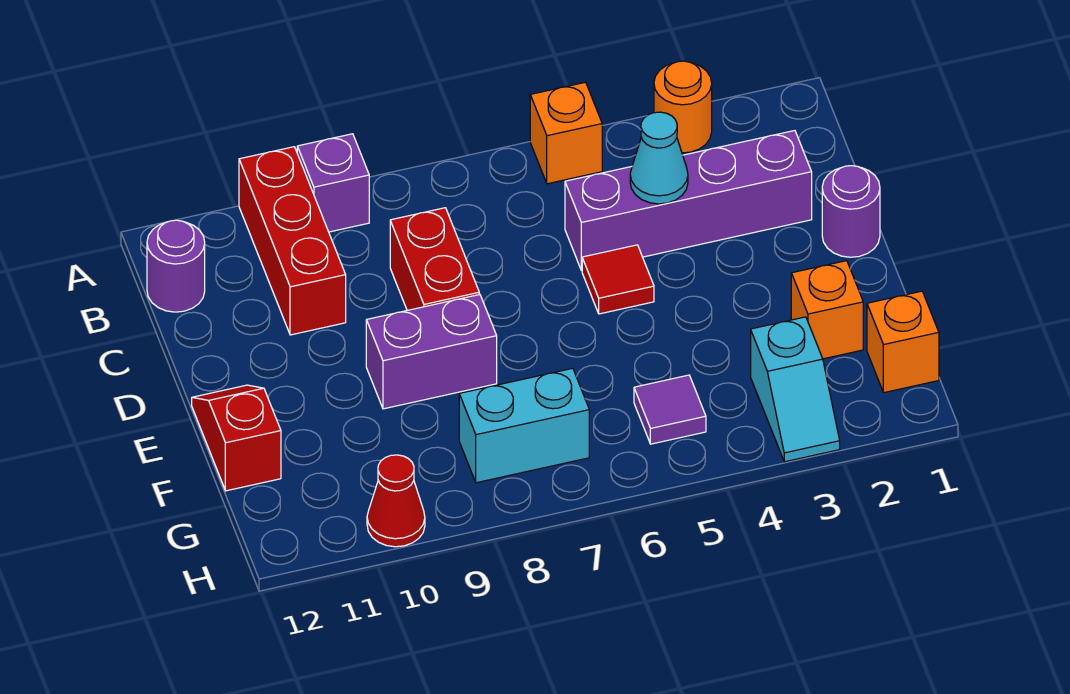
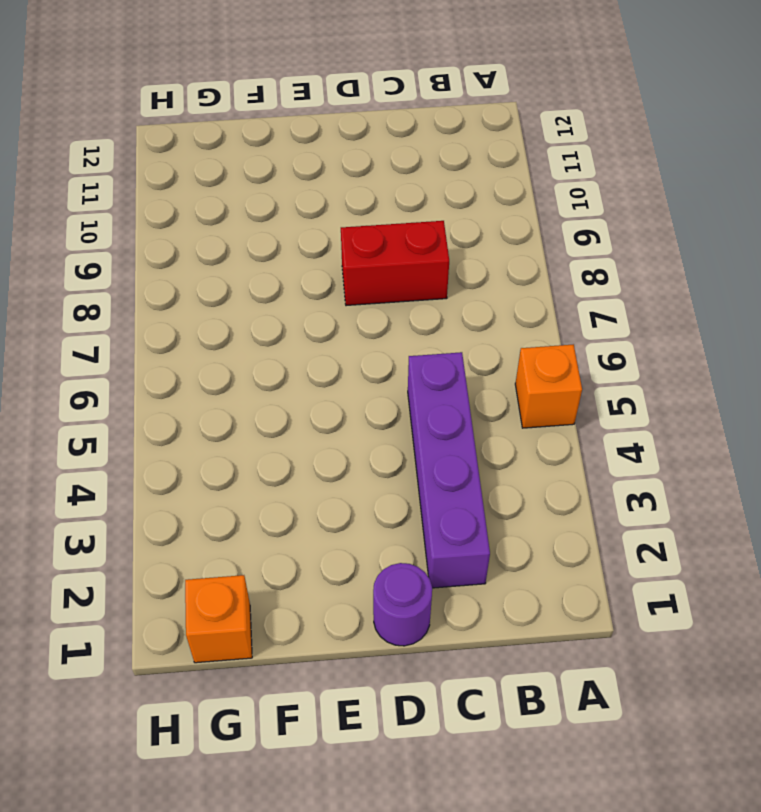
none -> orange round brick A3 level 1
none -> purple brick A9 level 1
none -> red brick A10:C10 level 1

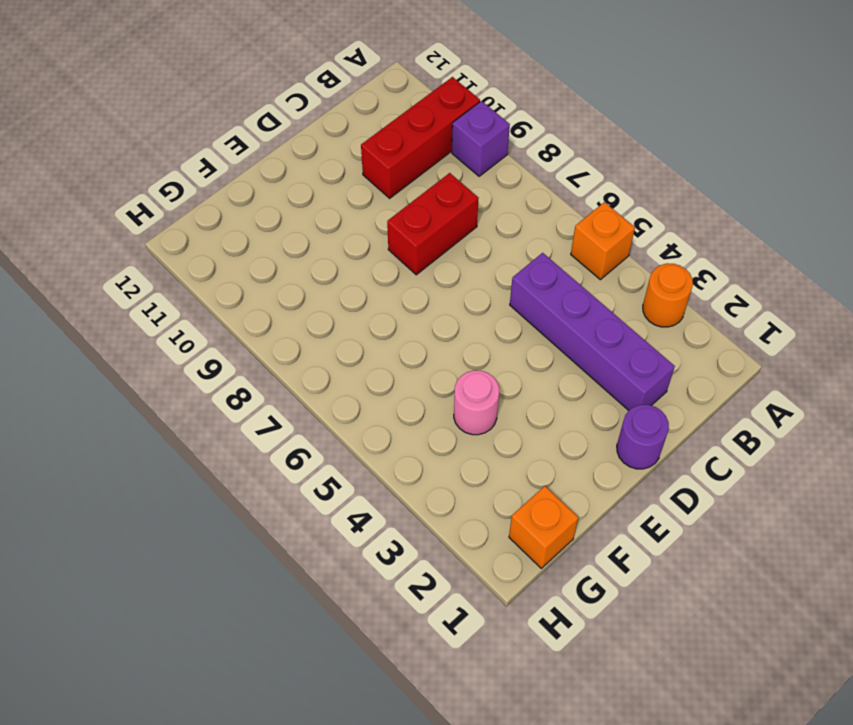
pink round brick F4 level 1 -> none
none -> purple round brick B12 level 1
none -> red tile D5 level 1
none -> purple brick E8:E9 level 1

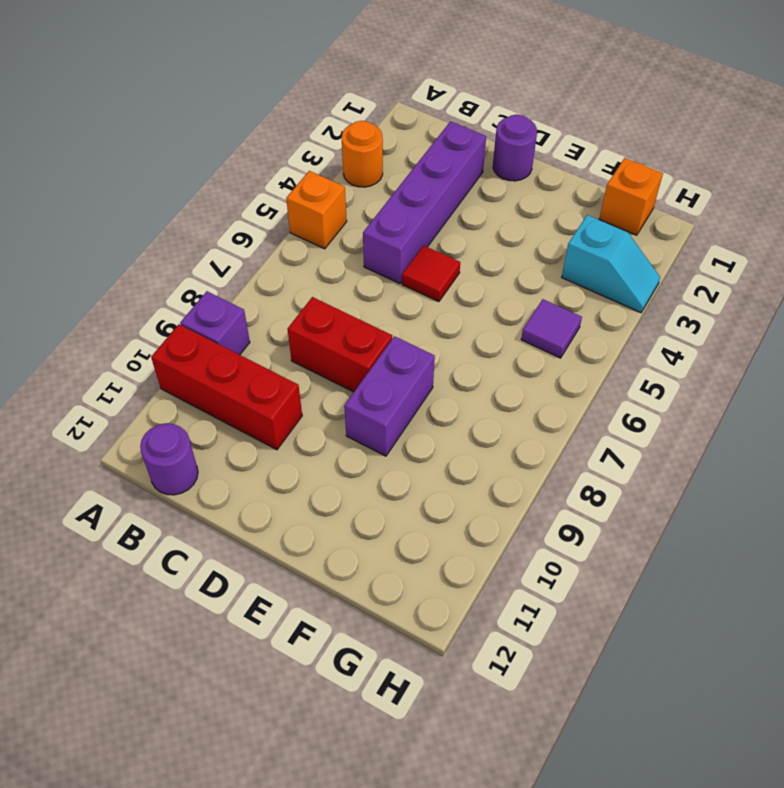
none -> red slope E12:F12 level 1 top F
none -> orange brick F2 level 1
none -> cyan brick G7:G8 level 1

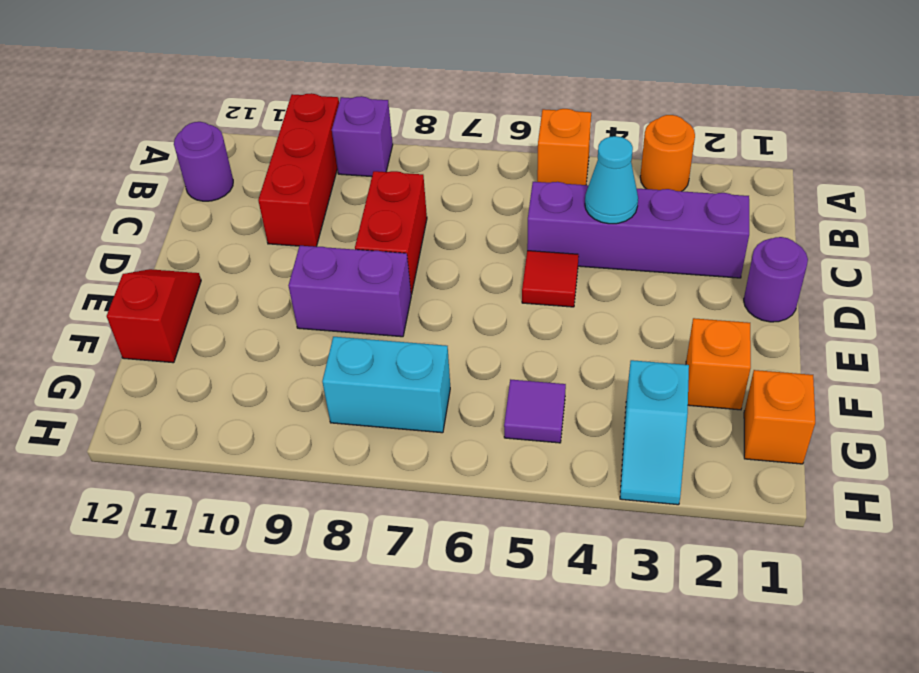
none -> red cone H10 level 1

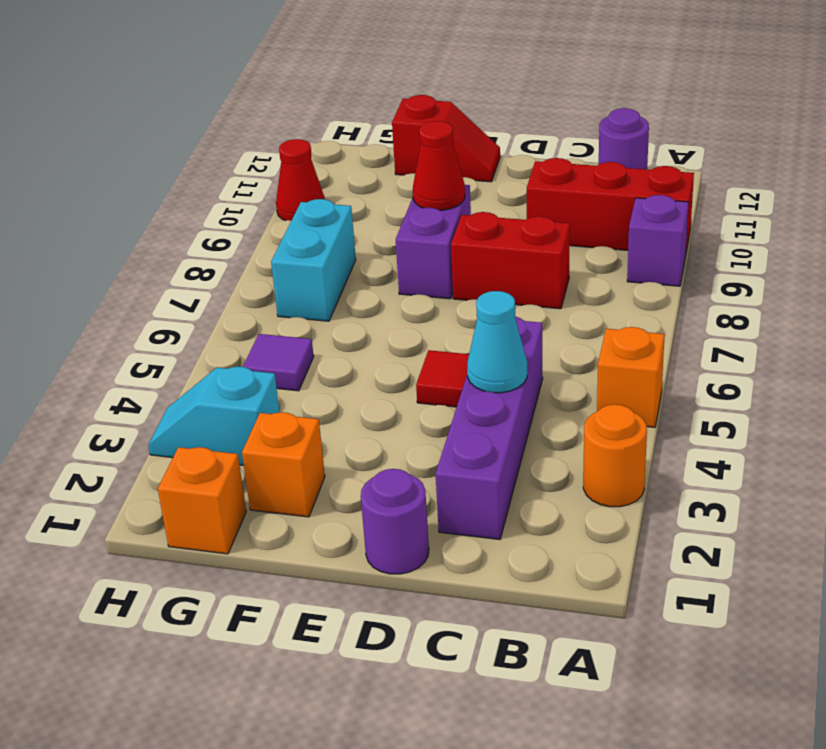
red cone E9 level 2 -> none

